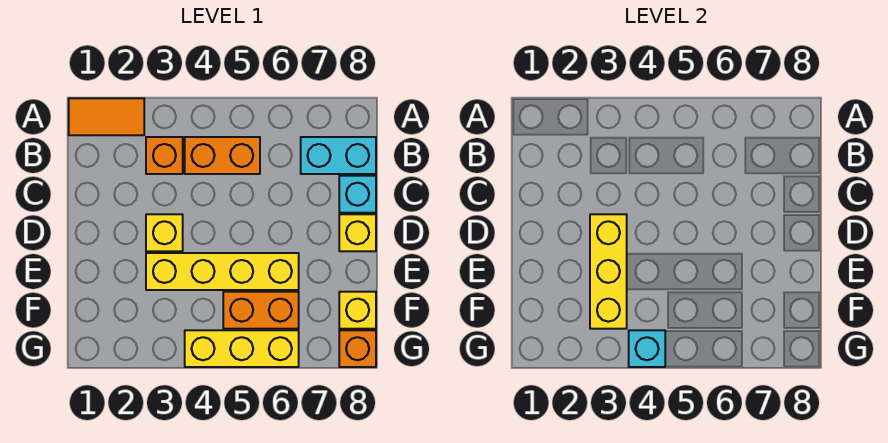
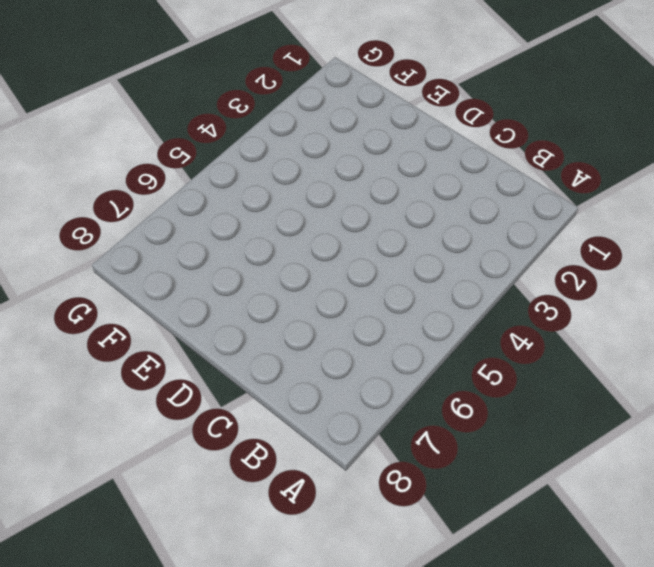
none -> orange tile A1:A2 level 1
none -> orange brick B3 level 1
none -> orange brick B4:B5 level 1

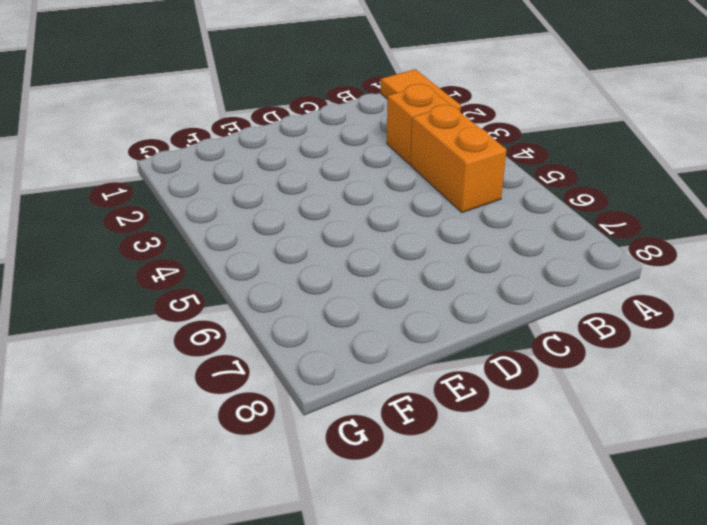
none -> cyan brick B7:B8 level 1
none -> cyan brick C8 level 1
none -> yellow brick D3 level 1

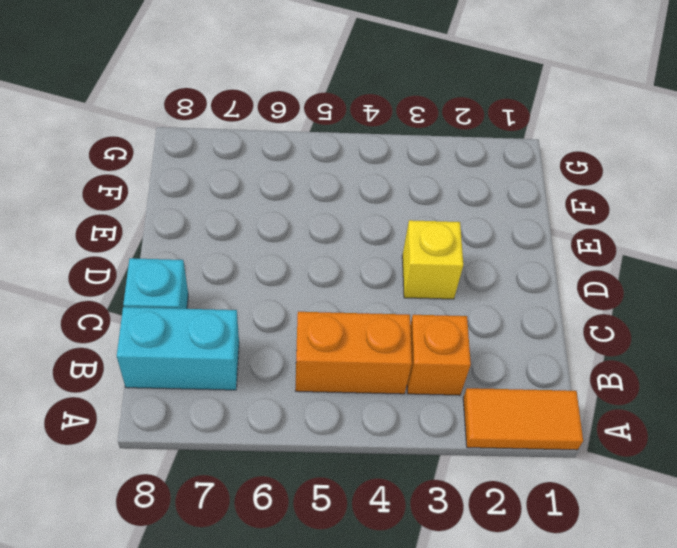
none -> yellow brick D8 level 1
none -> yellow brick E3:E6 level 1
none -> orange brick F5:F6 level 1

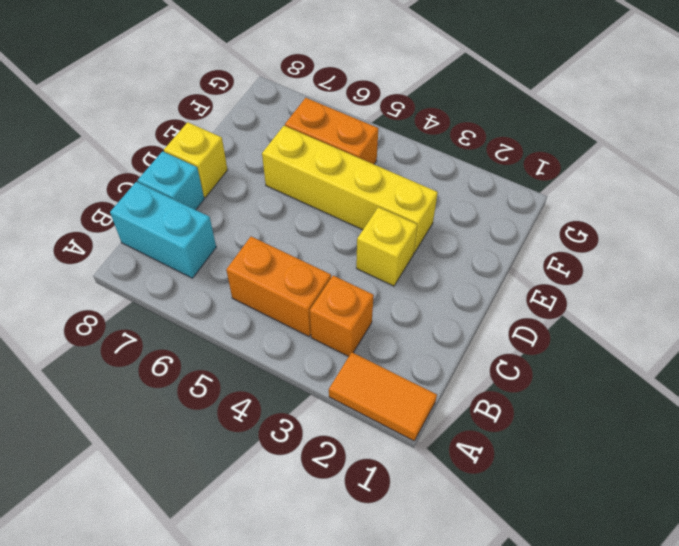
none -> yellow brick F8 level 1
none -> yellow brick G4:G6 level 1
none -> orange brick G8 level 1

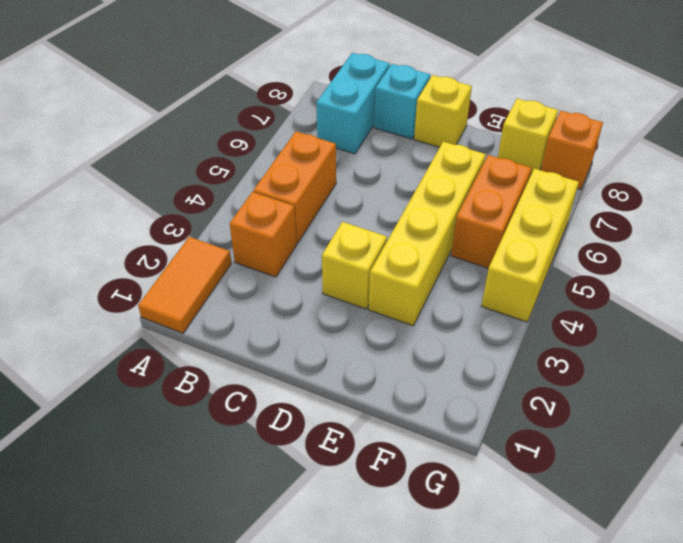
none -> yellow brick D3:F3 level 2
none -> cyan brick G4 level 2

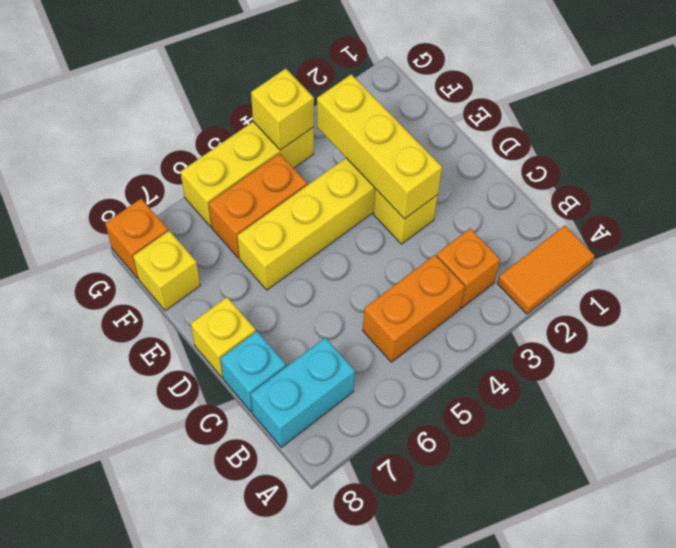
yellow brick G4 level 2 -> cyan brick G4 level 2

